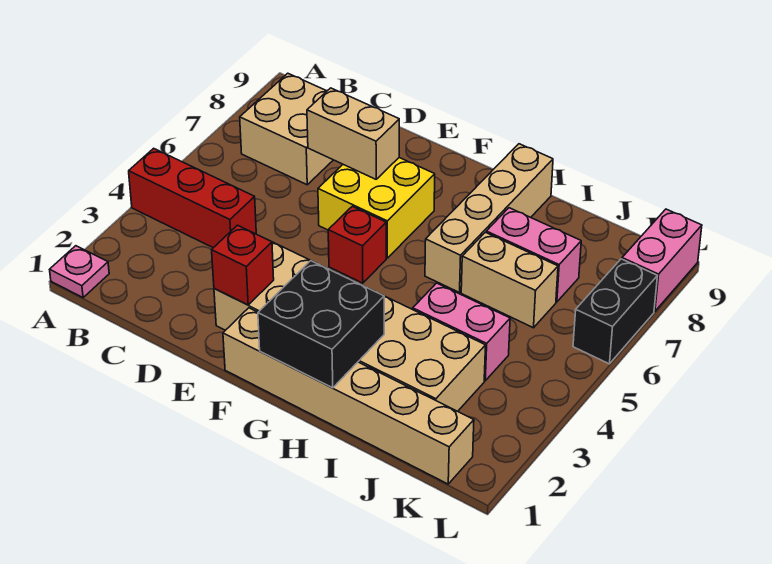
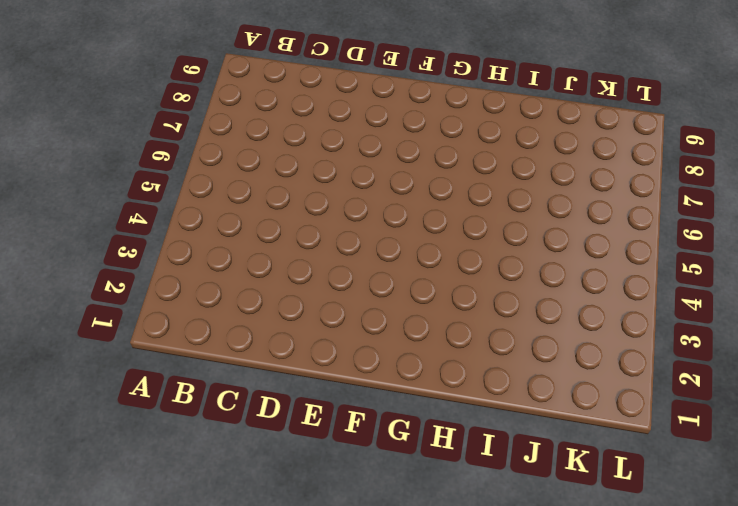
none -> pink plate A1 level 1
none -> red brick A4:C4 level 1
none -> tan brick B7:C8 level 1

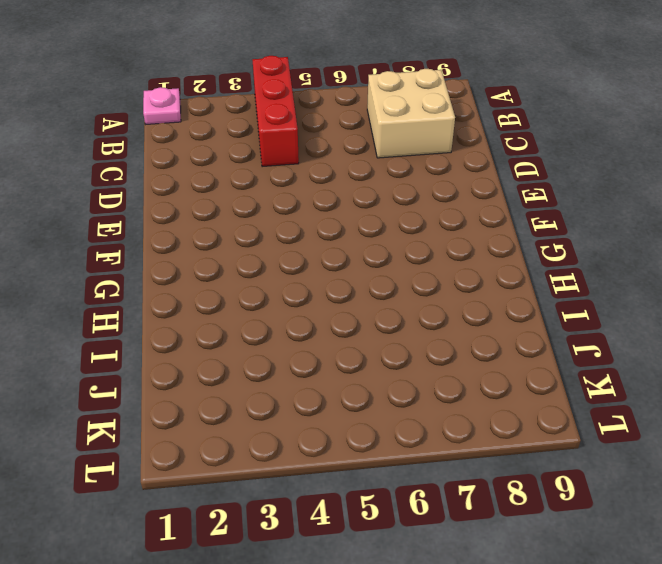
none -> tan brick E2:J3 level 1
none -> yellow brick E6:F7 level 1
none -> tan brick F1:K1 level 1

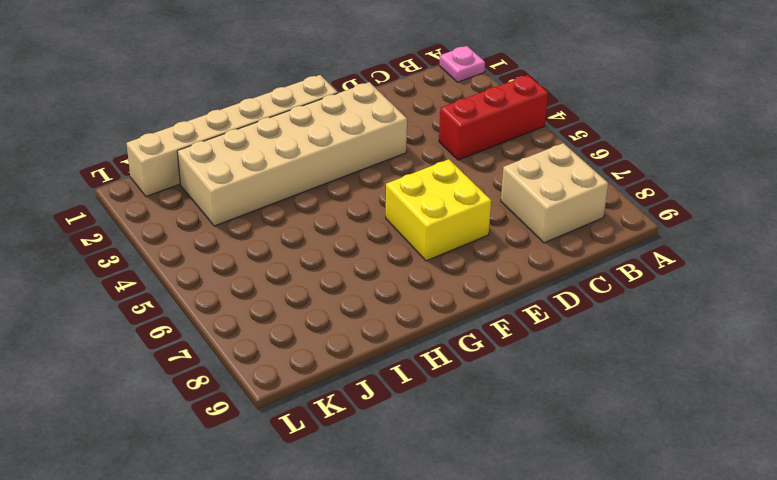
none -> red brick F5 level 1
none -> tan brick H6:H9 level 1
none -> pink brick I4:J4 level 1

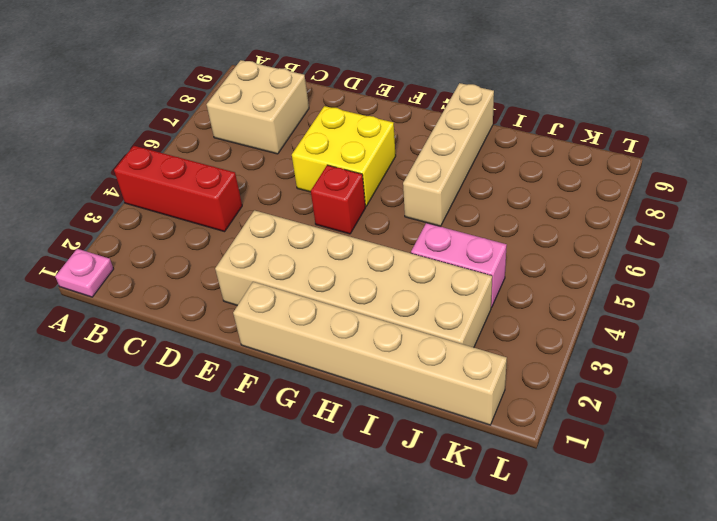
none -> tan brick I6:J6 level 1
none -> pink brick I7:J7 level 1
none -> black brick L6:L7 level 1

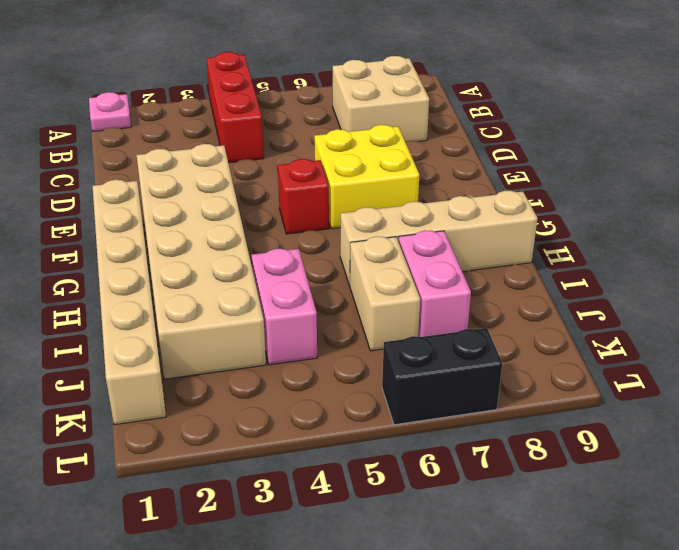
none -> pink brick L8:L9 level 1
none -> tan brick D7:E7 level 2
none -> red brick E2 level 2

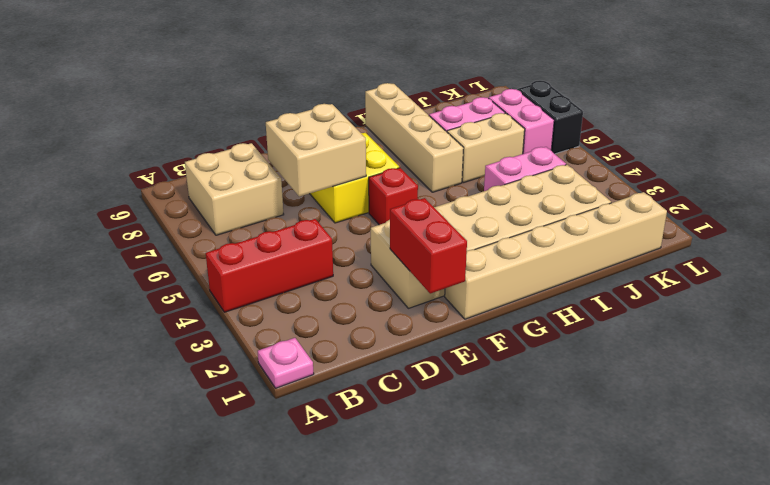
tan brick D6:E7 level 2 -> tan brick D7:E7 level 2
red brick E1:E2 level 2 -> red brick E2 level 2
pink brick K6:K7 level 1 -> pink brick L8:L9 level 1
none -> black brick G1:H2 level 2

